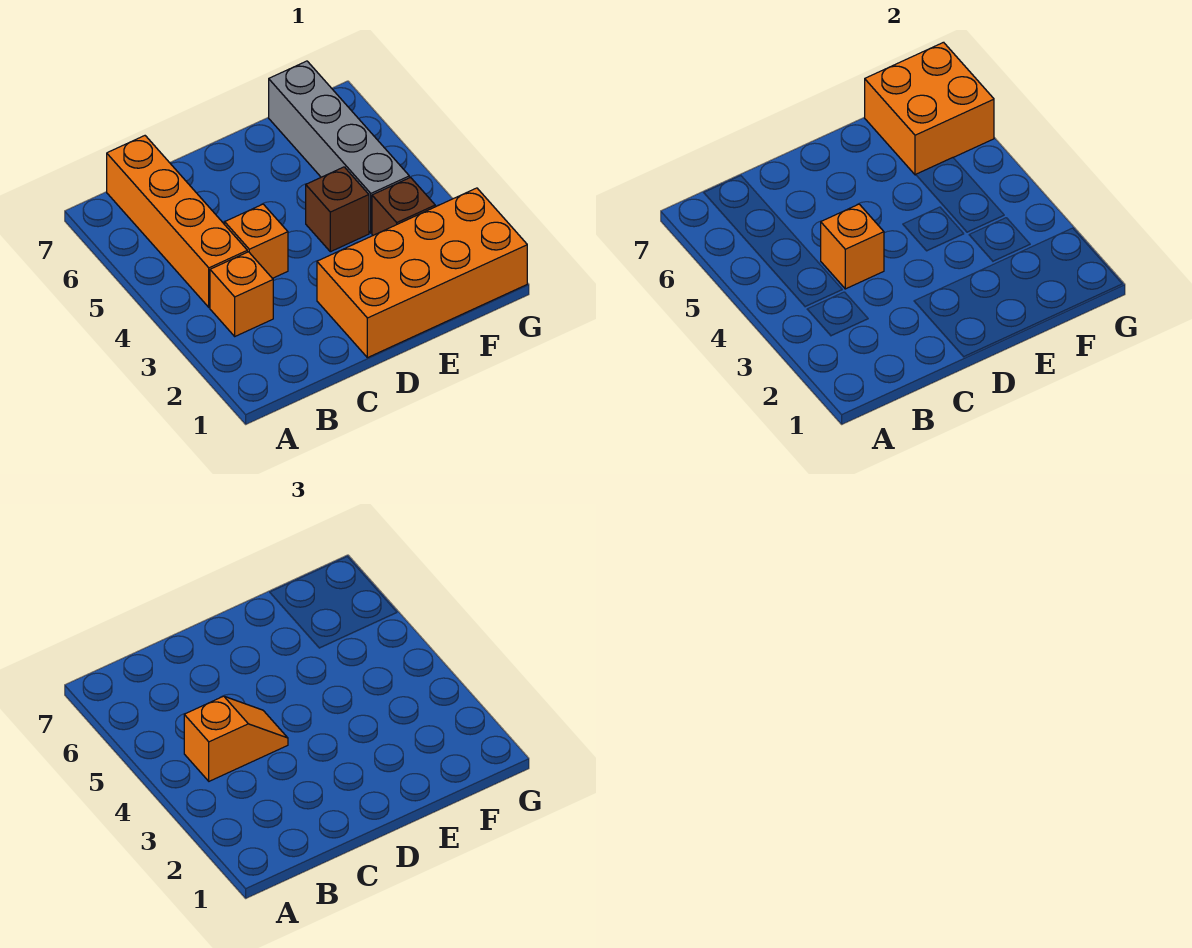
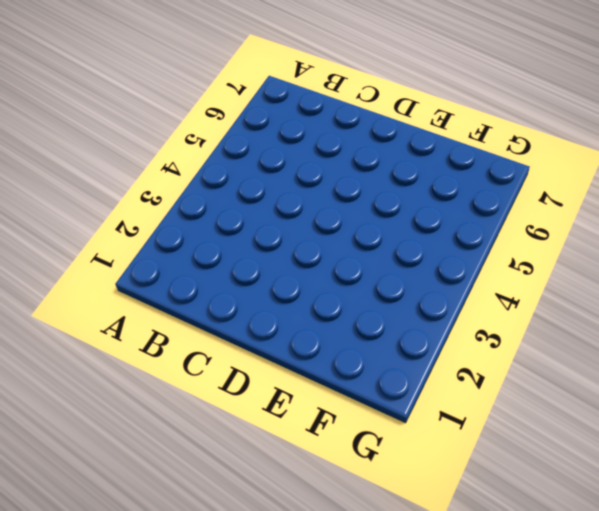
none -> orange brick B3 level 1
none -> orange brick B4:B7 level 1

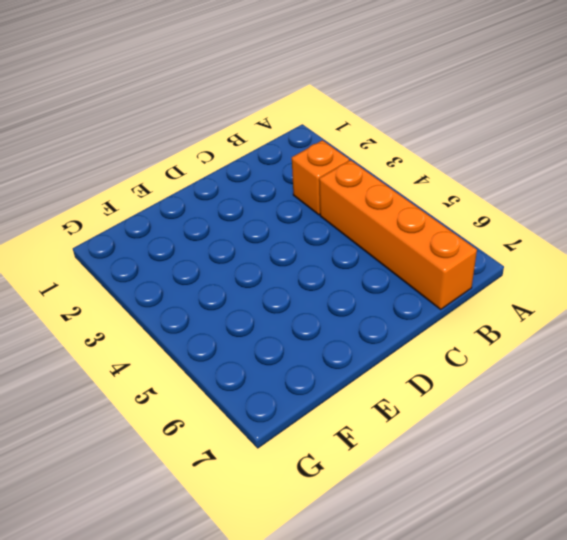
none -> orange brick C4 level 1
none -> orange brick D1:G2 level 1

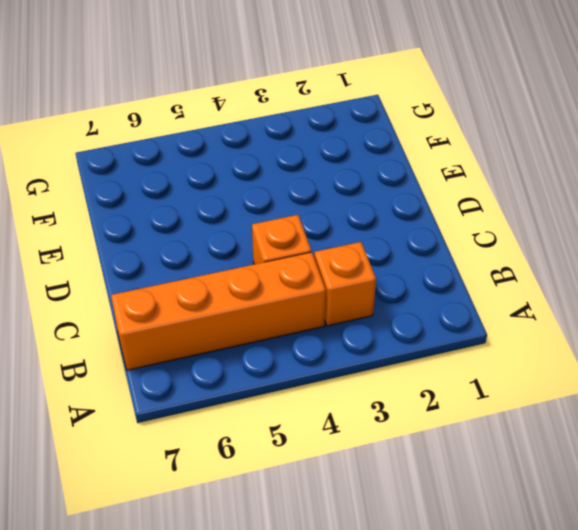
none -> orange brick D1:G2 level 1
none -> brown brick E4 level 1

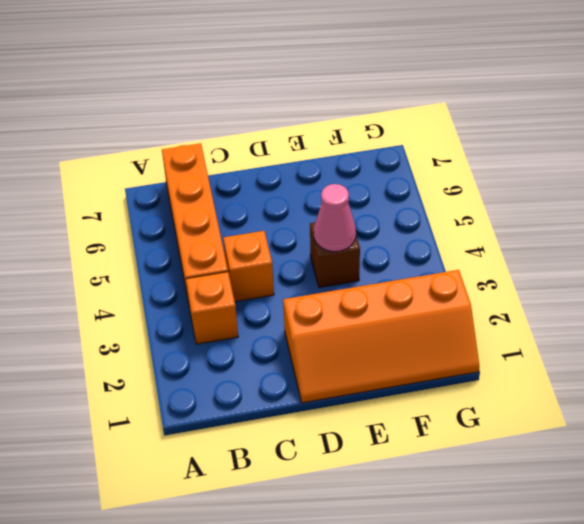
orange slope D1:G2 level 1 top 2 -> orange brick D1:G2 level 1
pink cone E4 level 2 -> none
none -> brown brick F3 level 1
none -> grey brick F4:F7 level 1

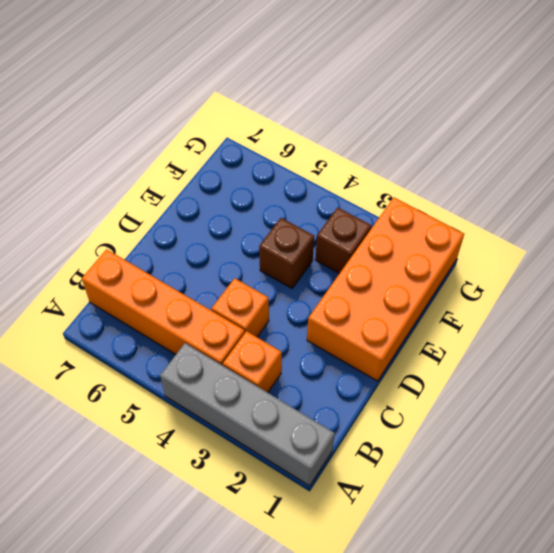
grey brick A1:A4 level 1 -> grey brick F4:F7 level 1
none -> orange brick C4 level 2
none -> orange brick F6:G7 level 2

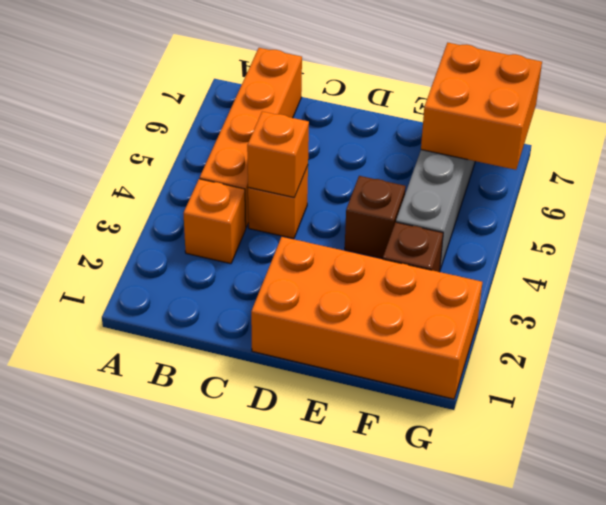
none -> orange slope B4:C4 level 3 top B

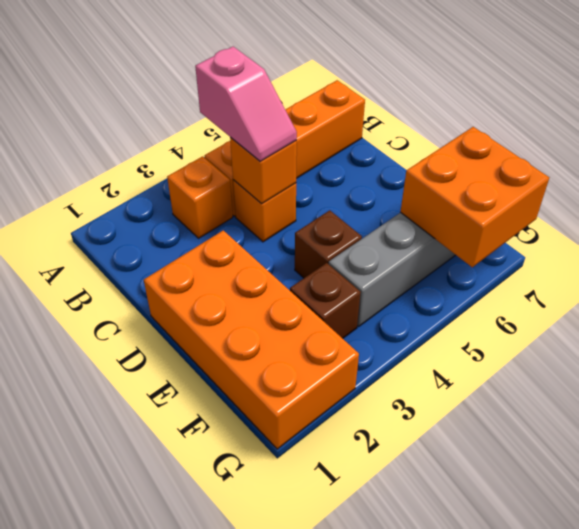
pink slope B4:C4 level 3 top B -> orange slope B4:C4 level 3 top B

